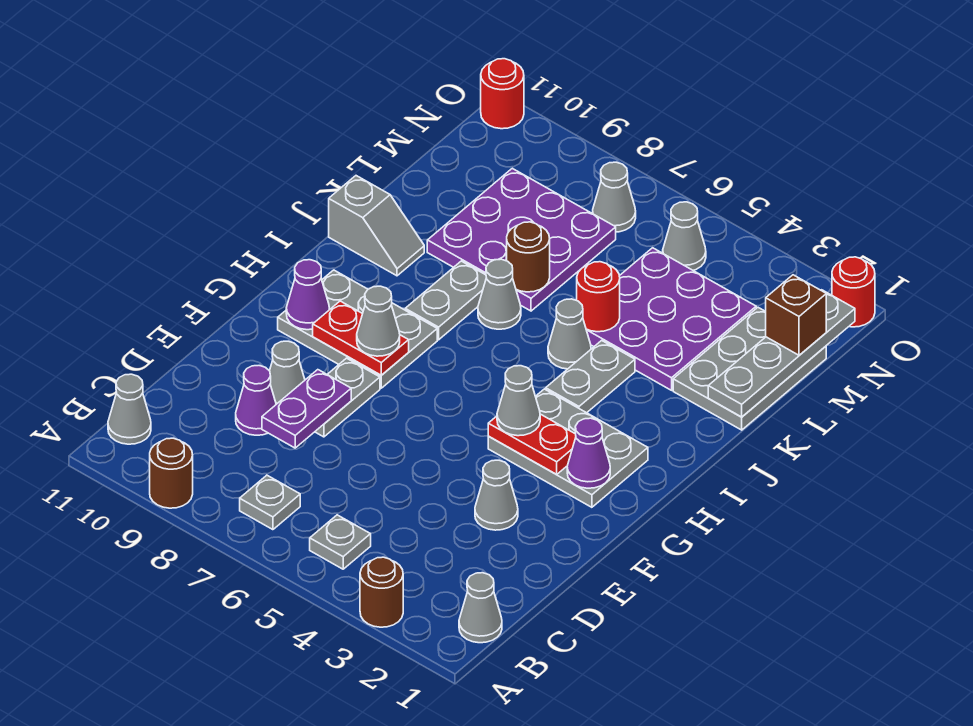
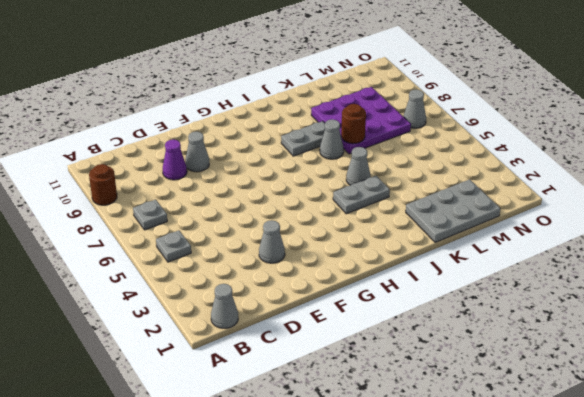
none -> brown round brick A3 level 1
none -> grey cone B11 level 1
none -> grey plate E8:F8 level 1
none -> grey plate G2:H4 level 1

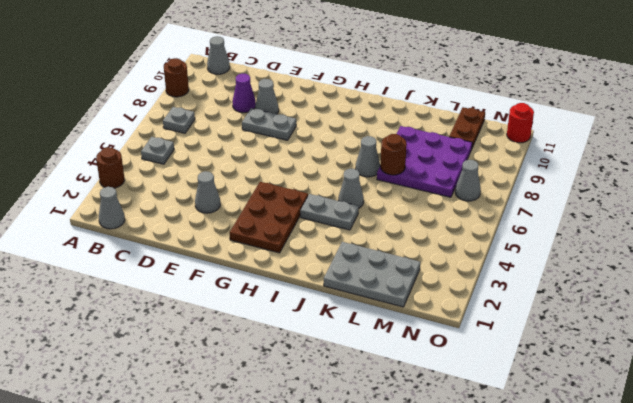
brown plate G2:H4 level 1 -> grey plate G2:H4 level 1
brown plate M10:M11 level 1 -> none
none -> grey plate G8:H10 level 1
none -> grey plate I8:J8 level 1
none -> grey slope J10:J11 level 1 top 11
none -> purple plate K3:M5 level 1

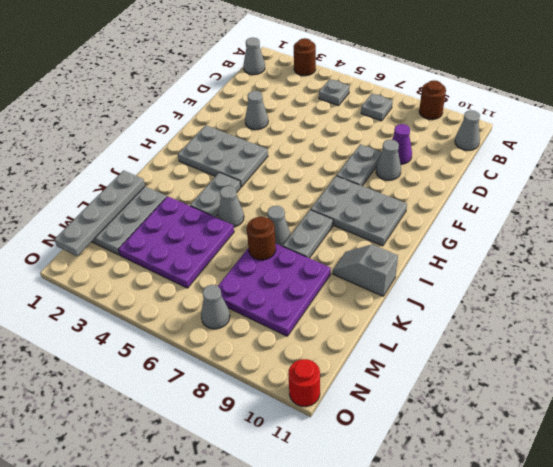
none -> grey cone N5 level 1
none -> red round brick O1 level 1
none -> purple plate D8:E8 level 2
none -> purple cone G2 level 2

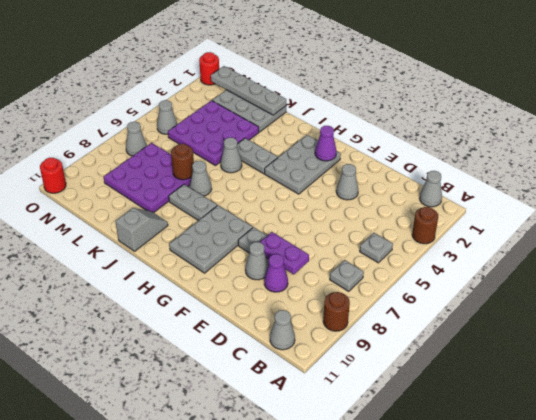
none -> red plate G3:G4 level 2
none -> red plate G8:G9 level 2
none -> purple cone G10 level 2
none -> red round brick K5 level 2

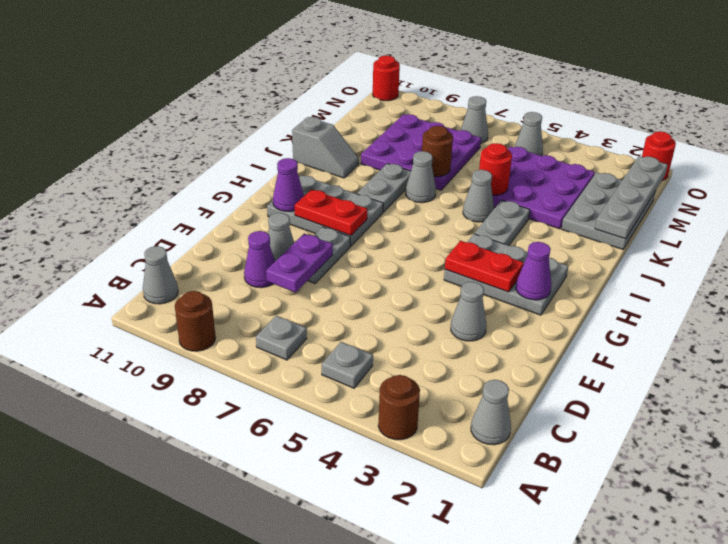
none -> grey cone G4 level 3
none -> grey cone G8 level 3
none -> brown brick M1 level 3

